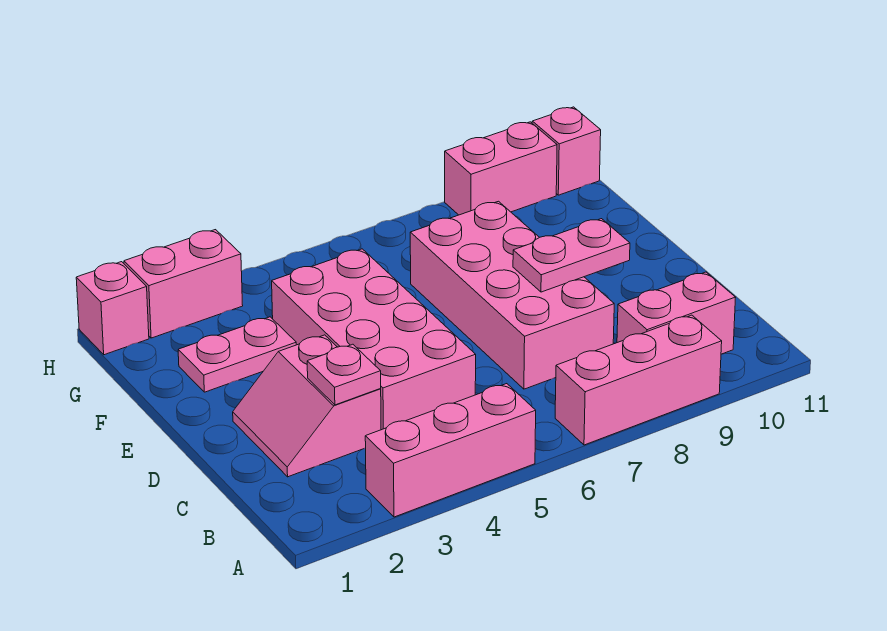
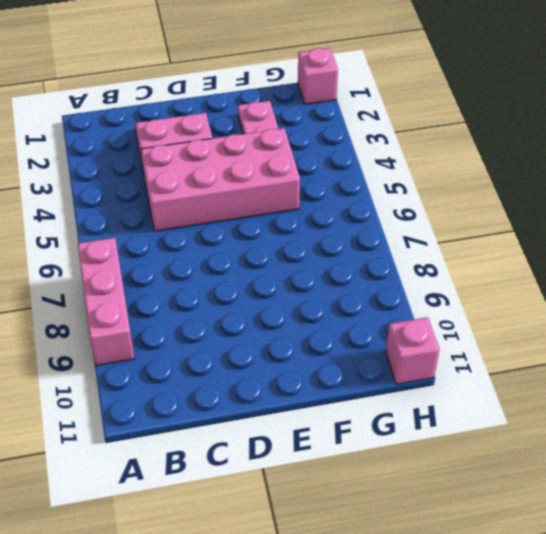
none -> pink brick A3:A5 level 1
none -> pink brick B9:B10 level 1
none -> pink brick C7:F8 level 1

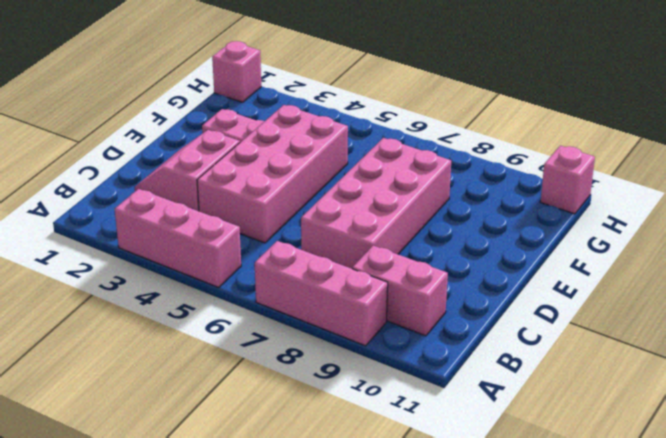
none -> pink brick H2:H3 level 1
none -> pink brick H9:H10 level 1
none -> pink plate C3 level 2

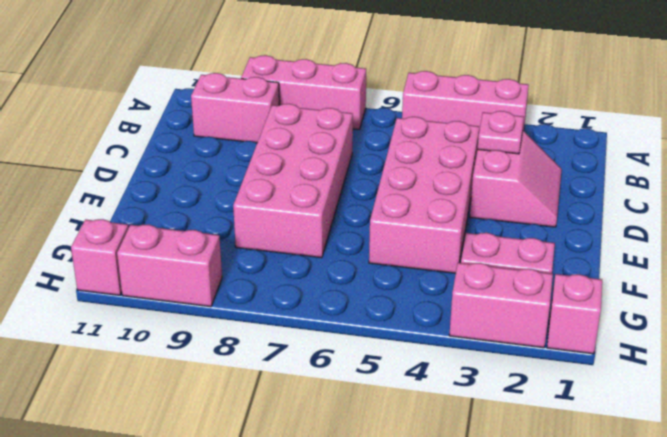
none -> pink plate D8:D9 level 2

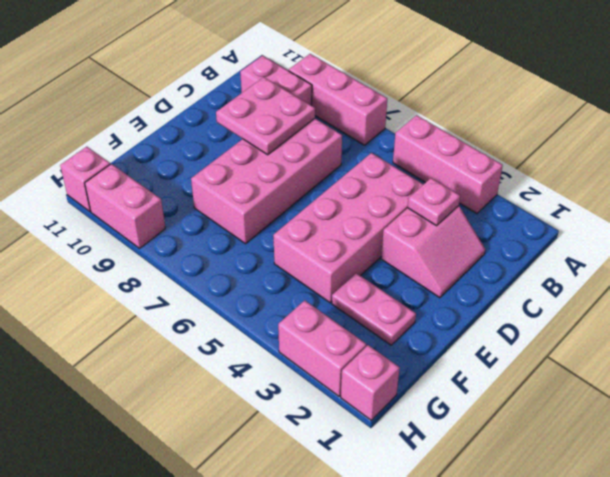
pink plate C8:D9 level 2 -> pink plate D8:D9 level 2

